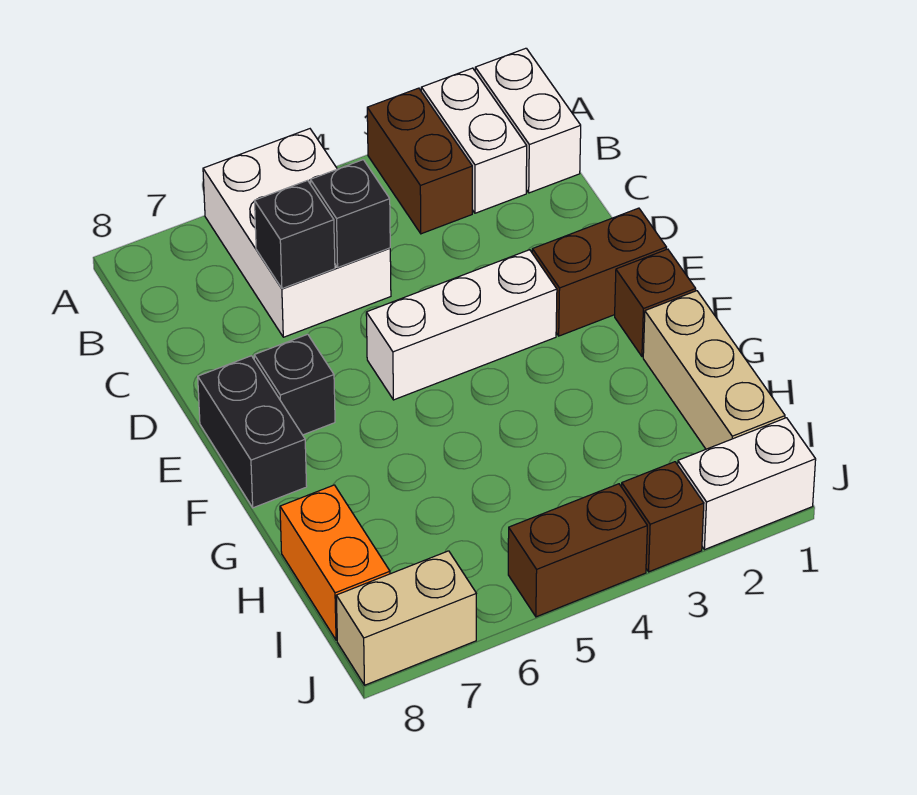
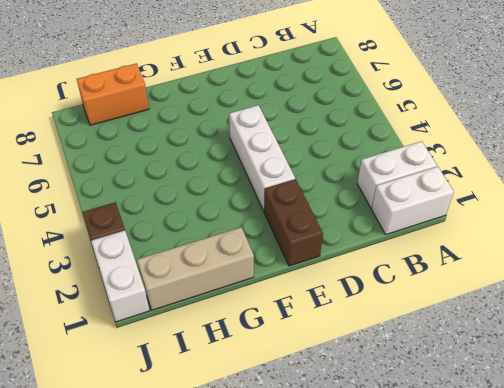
none -> brown brick A3:B3 level 1
none -> white brick A5:C6 level 1
none -> black brick E7 level 1

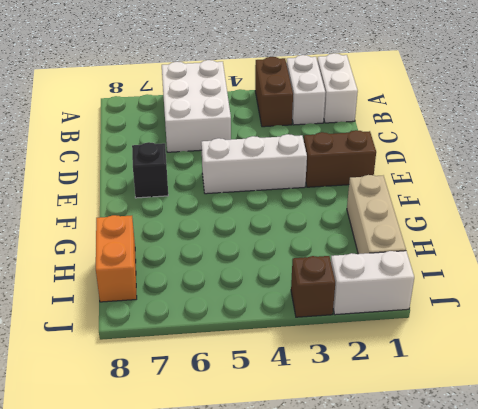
none -> black brick E8:F8 level 1
none -> brown brick F1 level 1
none -> brown brick J4:J5 level 1

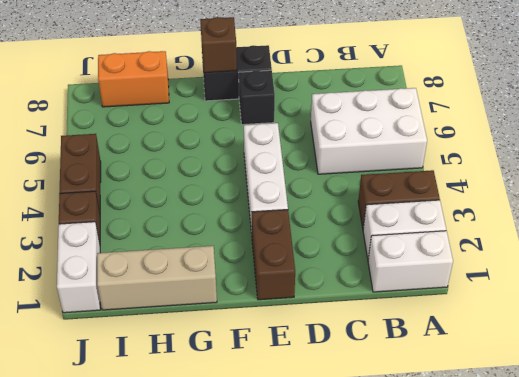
brown brick F8 level 2 -> brown brick F1 level 1
none -> tan brick J7:J8 level 1
none -> black brick C5 level 2
none -> black brick C6 level 2

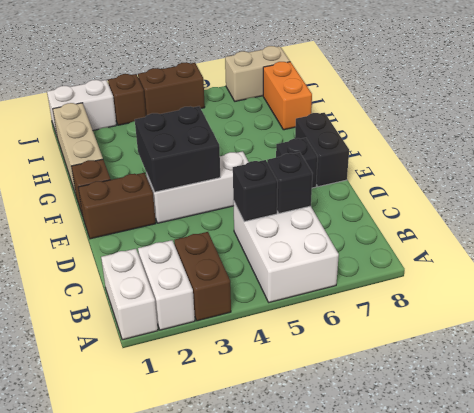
black brick E3:F4 level 2 -> none

